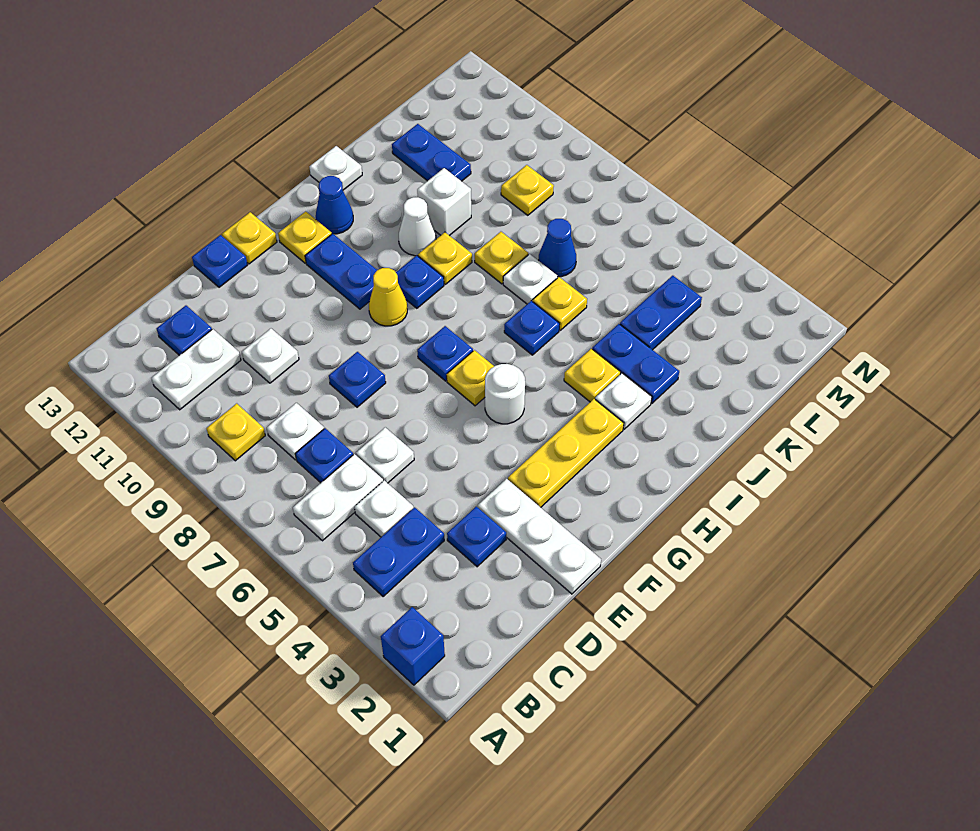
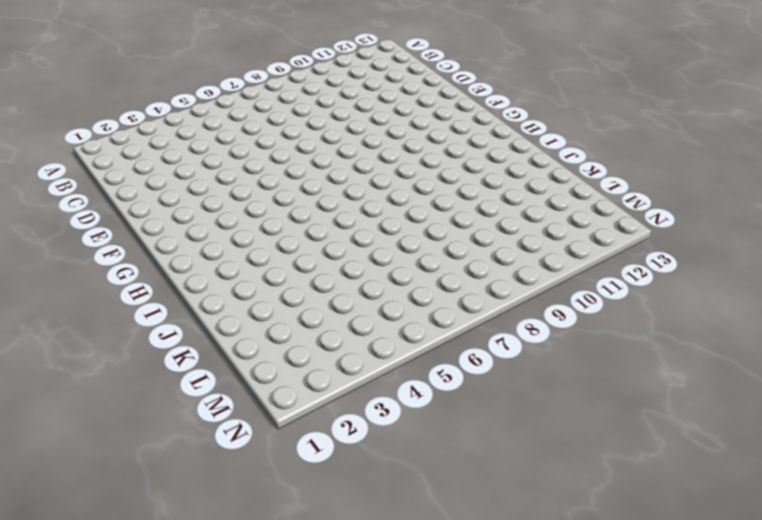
none -> blue brick A2 level 1
none -> blue plate B4:C4 level 1
none -> white plate B6:C6 level 1
none -> yellow plate B9 level 1

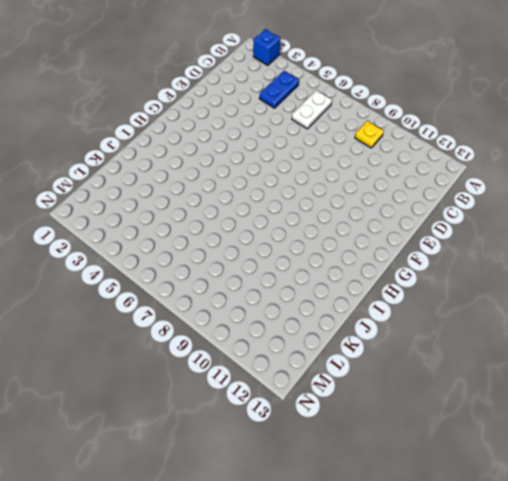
none -> white plate B11:C11 level 1
none -> white plate C5 level 1
none -> blue plate C7 level 1
none -> white plate C8 level 1

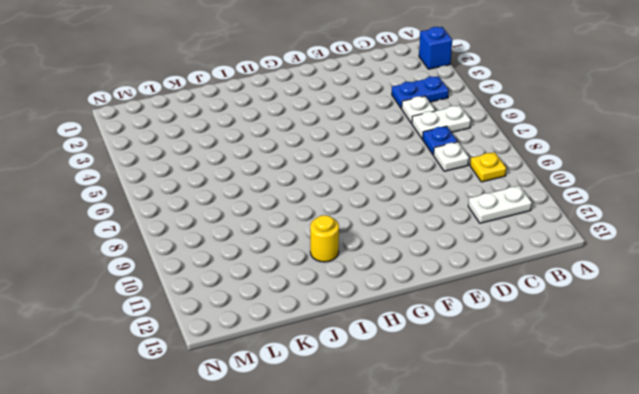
yellow round brick I11 level 1 -> none
none -> blue plate C12 level 1
none -> blue plate D3 level 1
none -> white plate D6 level 1
none -> white plate D10 level 1

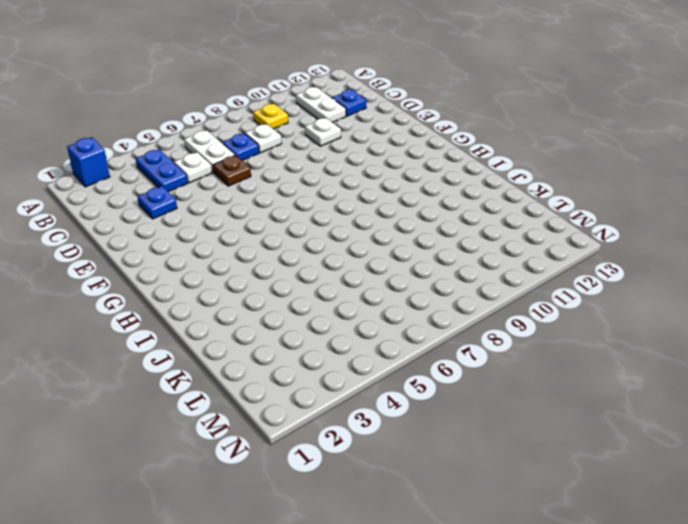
brown plate D6 level 1 -> white plate D6 level 1
none -> white plate E1:E3 level 1
none -> blue plate E8 level 1
none -> blue plate E13 level 1
none -> yellow plate F3:H3 level 1

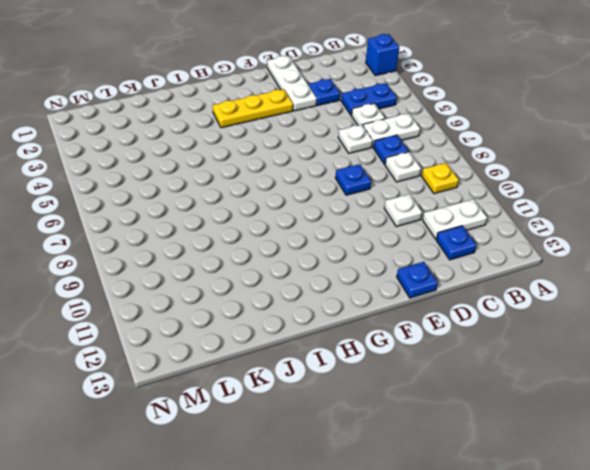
none -> yellow plate F13 level 1
none -> white round brick G5 level 1
none -> yellow plate G6 level 1
none -> blue plate G7 level 1

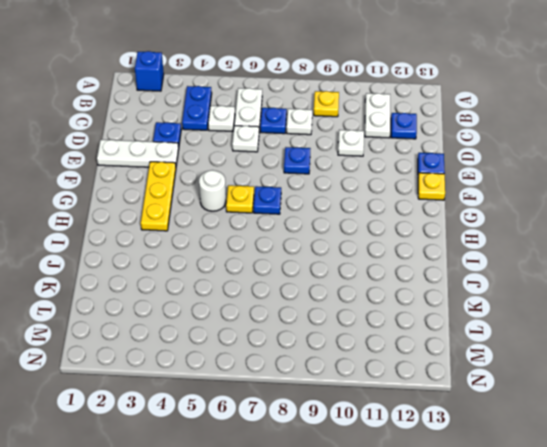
none -> yellow cone G9 level 1
none -> blue plate G10:G11 level 1
none -> yellow plate G12 level 1
none -> blue plate H9 level 1

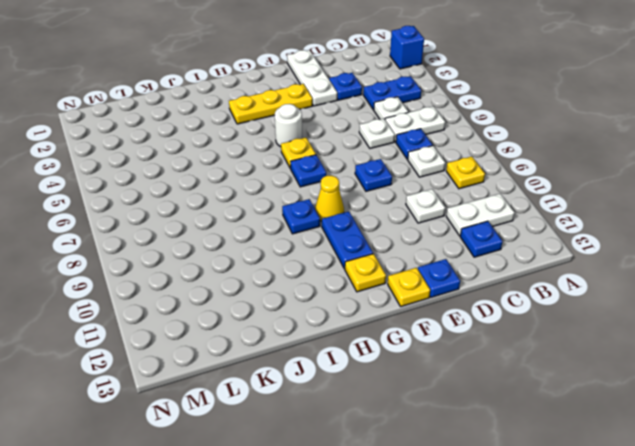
none -> blue cone H12 level 1
none -> white plate I3 level 1
none -> yellow plate I4 level 1
none -> blue plate I6 level 1

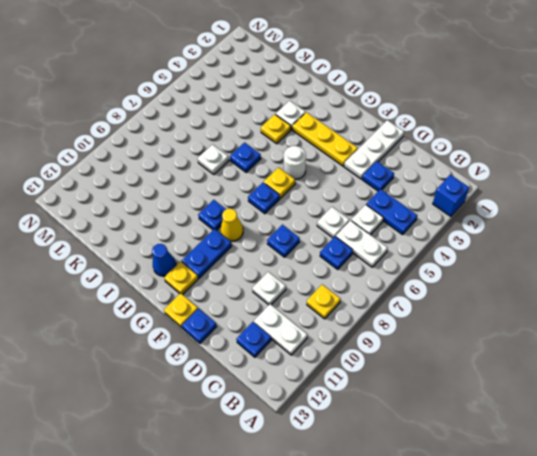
none -> white plate C8 level 1
none -> yellow plate I9 level 1
none -> white cone I10 level 1
none -> white plate I13 level 1

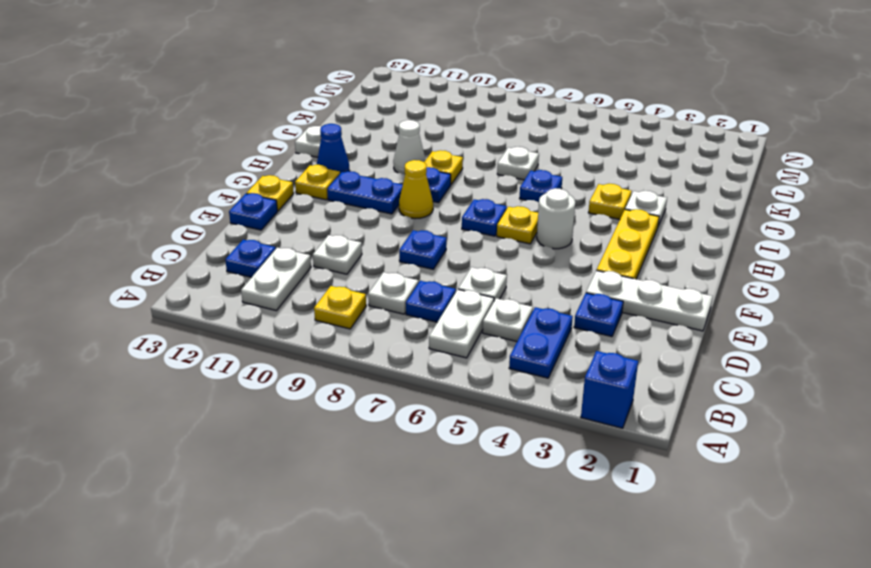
none -> blue plate J3:J4 level 1
none -> yellow plate J6 level 1
none -> yellow plate J8 level 1
none -> white brick J10 level 1

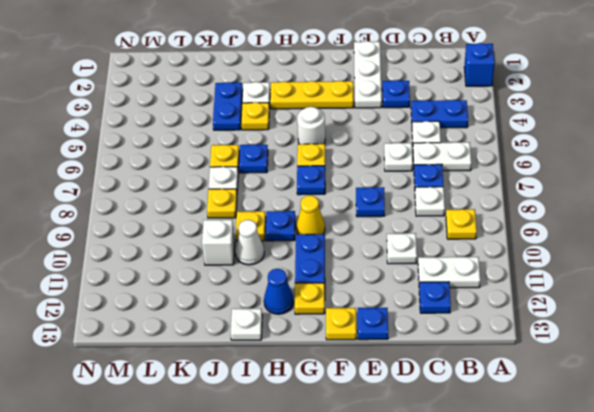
none -> blue plate K4:L4 level 1
none -> blue cone K7 level 1
none -> blue plate K11:K12 level 1
none -> yellow plate L9 level 1

